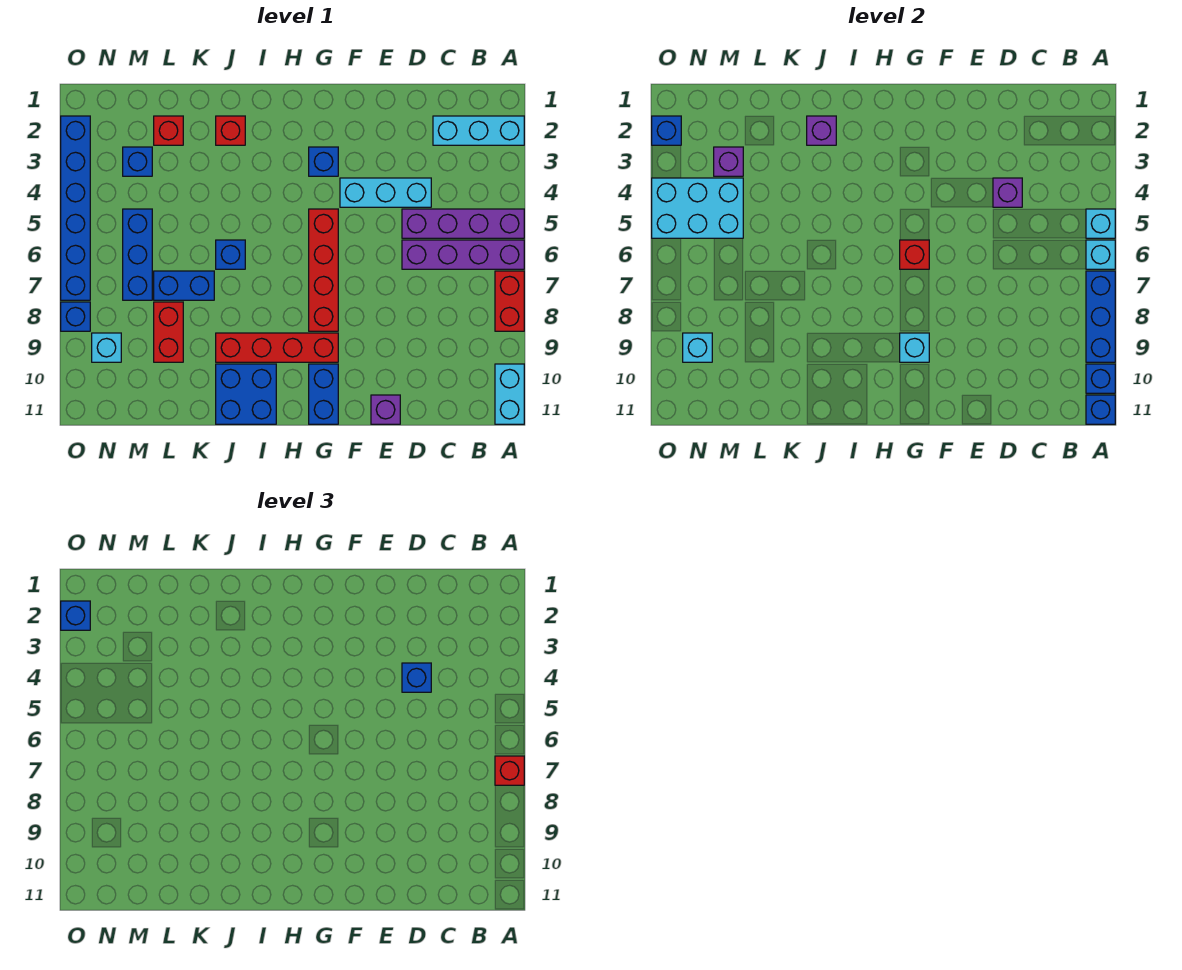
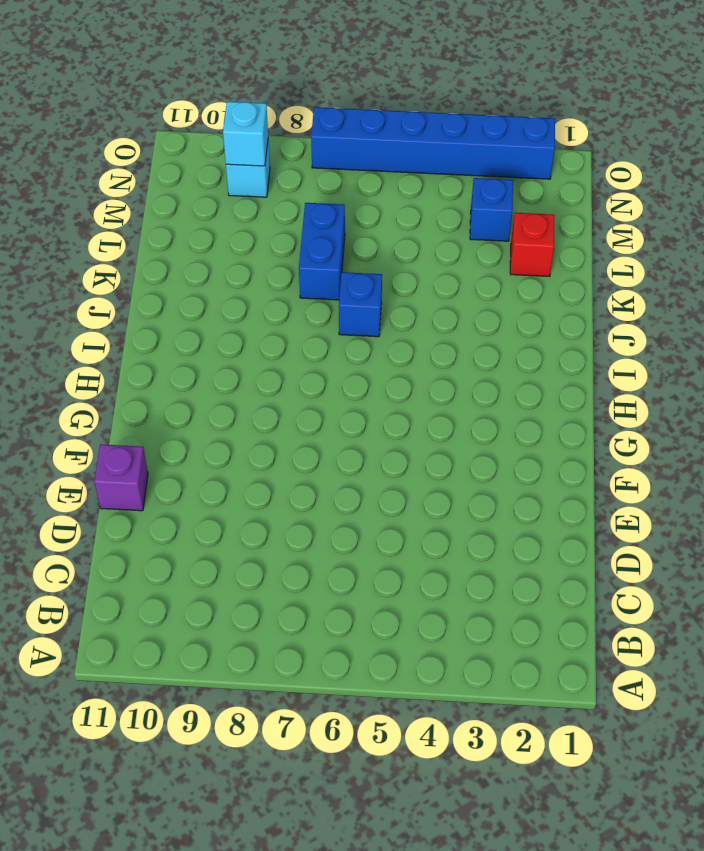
none -> cyan brick A2:C2 level 1
none -> purple brick A5:D5 level 1
none -> purple brick A6:D6 level 1
none -> red brick A7:A8 level 1

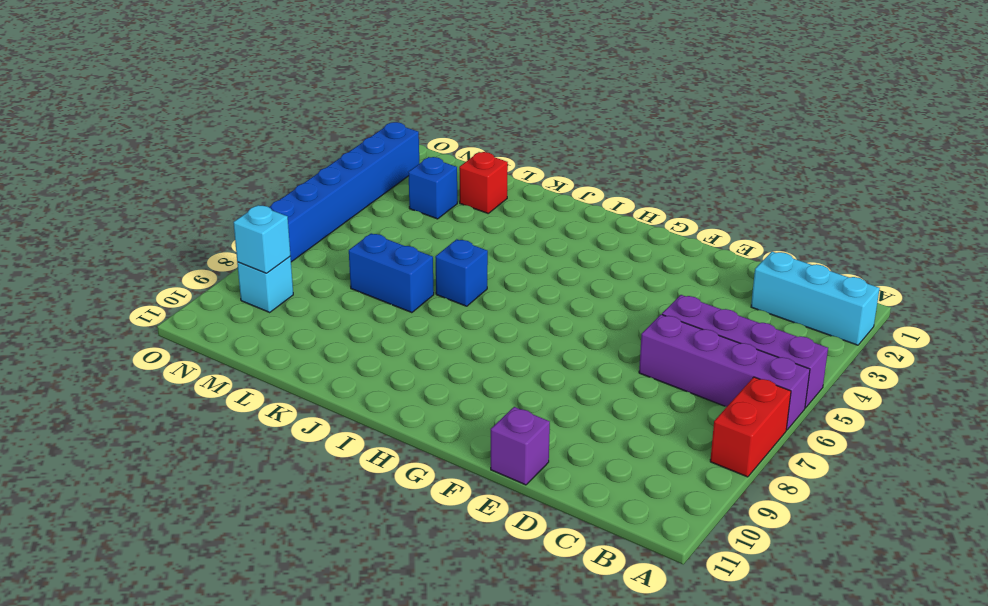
none -> cyan brick A10:A11 level 1
none -> cyan brick D4:F4 level 1
none -> blue brick G3 level 1
none -> red brick G5:G8 level 1

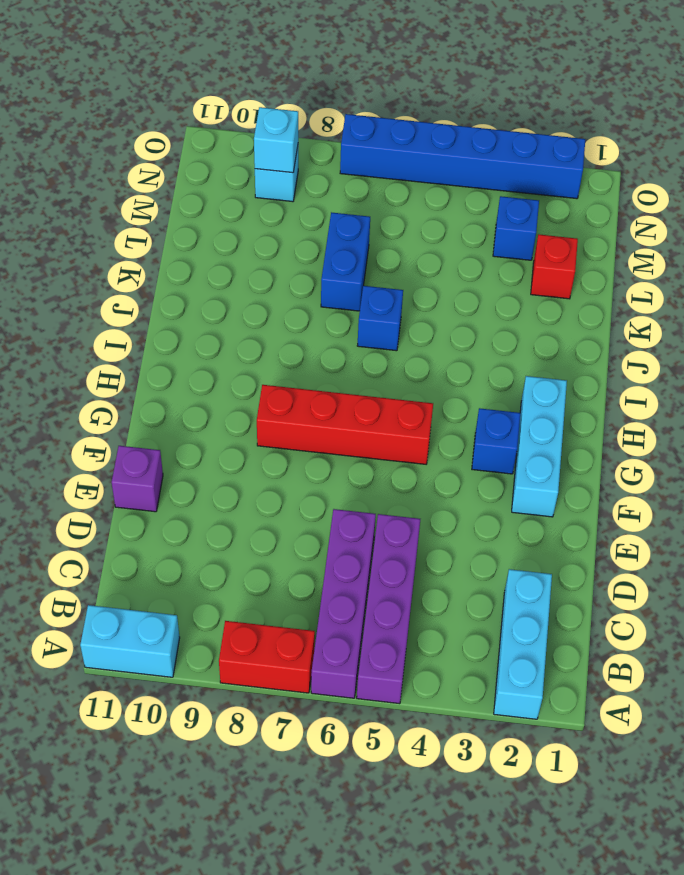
cyan brick F2:H2 level 1 -> cyan brick D4:F4 level 1
none -> red brick G9:J9 level 1
none -> blue brick G10:G11 level 1
none -> blue brick I10:J11 level 1
none -> red brick J2 level 1

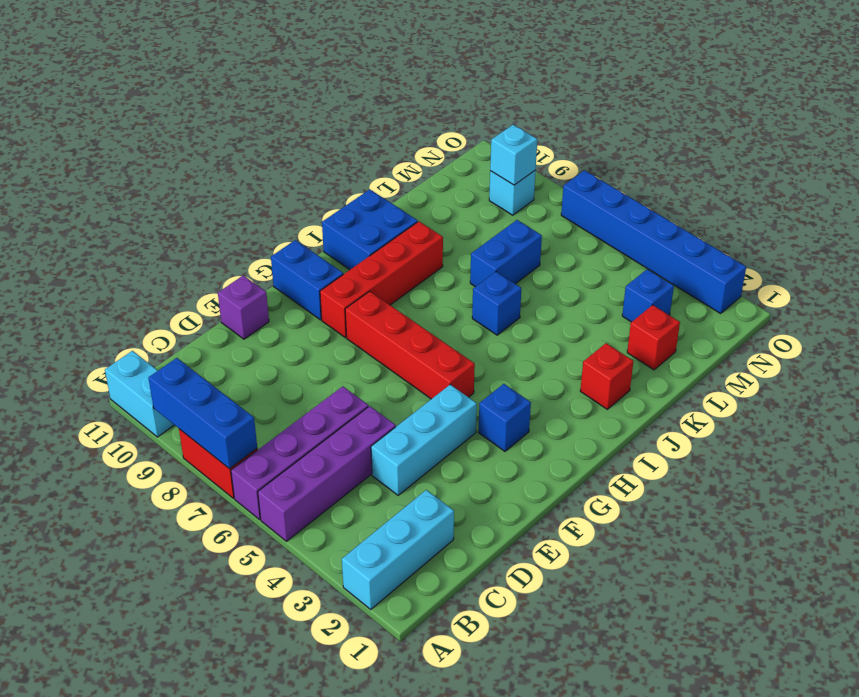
none -> red brick L8:L9 level 1
none -> blue brick M5:M7 level 1
none -> blue brick O8 level 1
none -> cyan brick A5 level 2

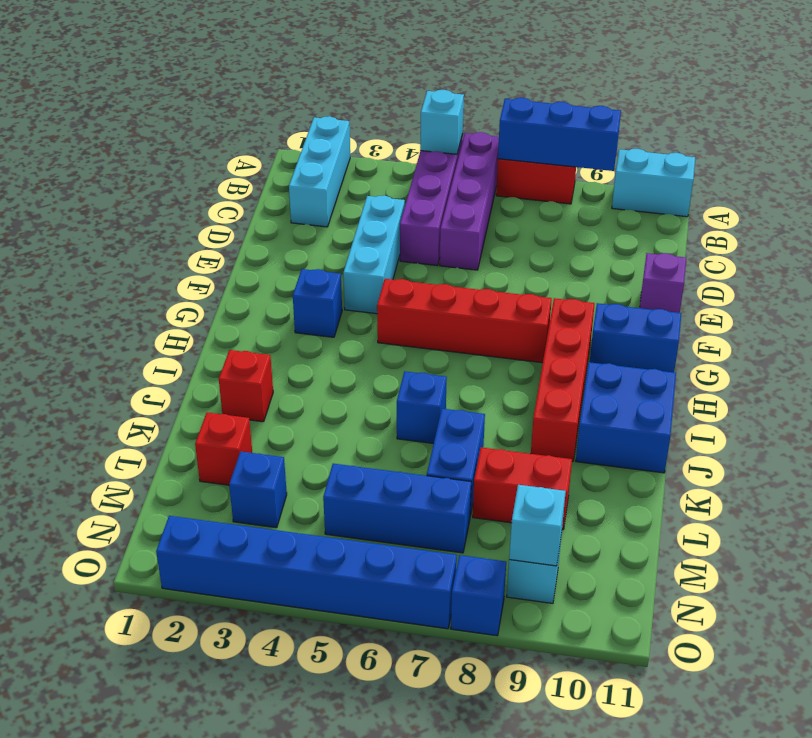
none -> cyan brick A6 level 2
none -> blue brick A10 level 2
none -> blue brick A11 level 2
none -> purple brick D4 level 2

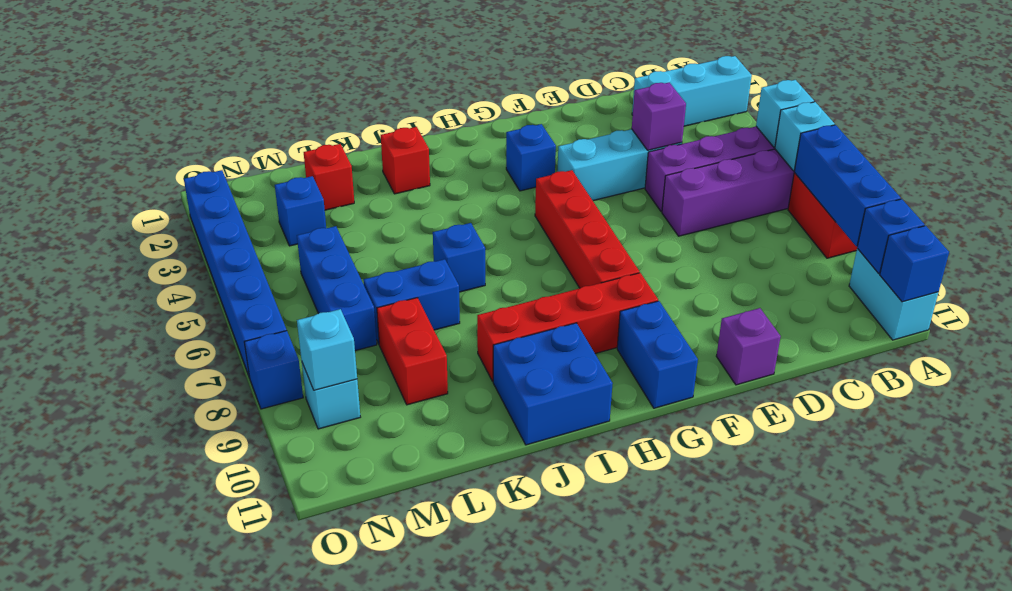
none -> red brick G6 level 2
none -> cyan brick G9 level 2
none -> purple brick J2 level 2
none -> purple brick M3 level 2

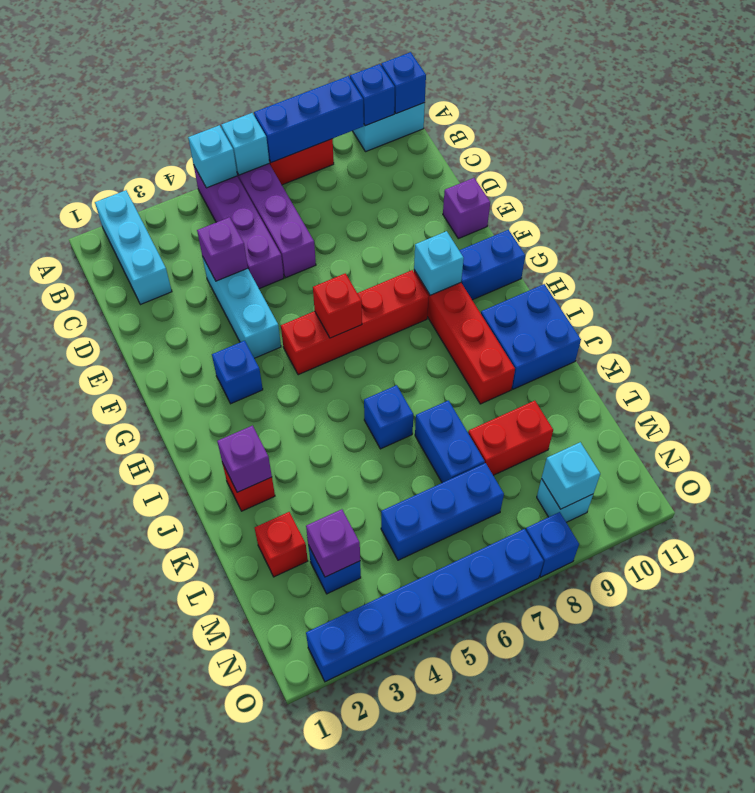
none -> cyan brick M4:O5 level 2
none -> blue brick O2 level 2
none -> red brick A7 level 3
none -> blue brick D4 level 3

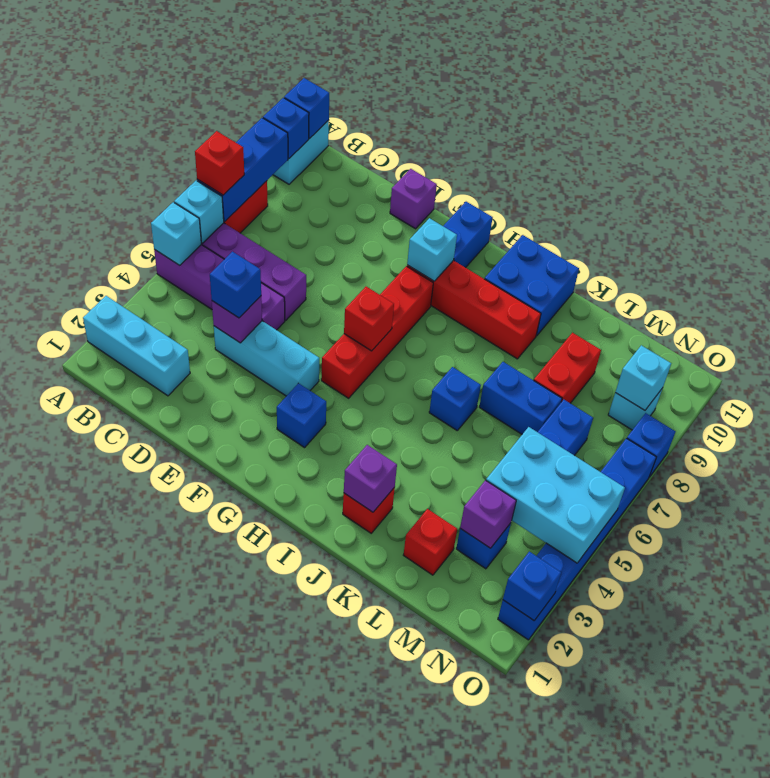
none -> blue brick O2 level 3

